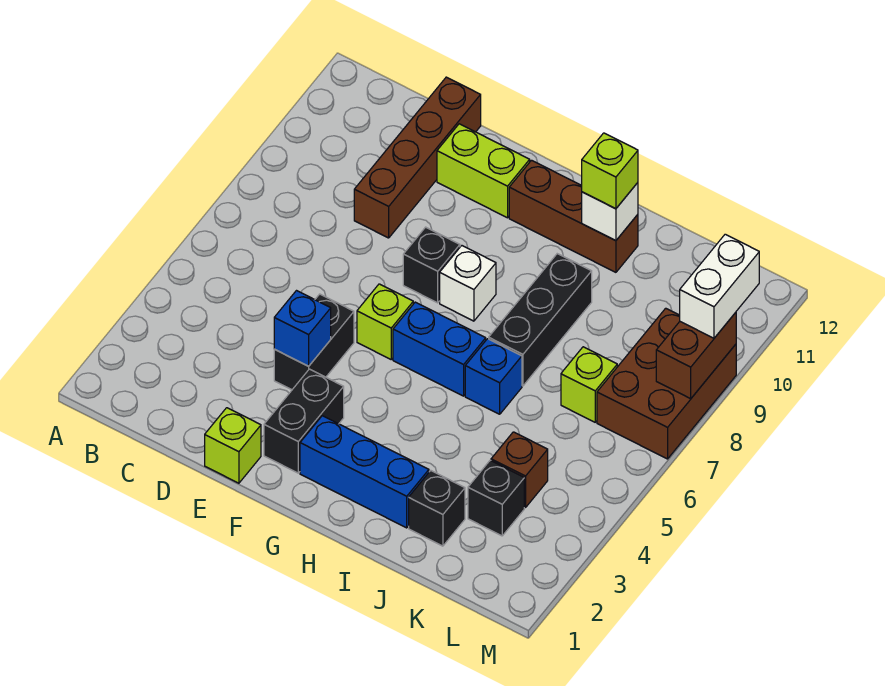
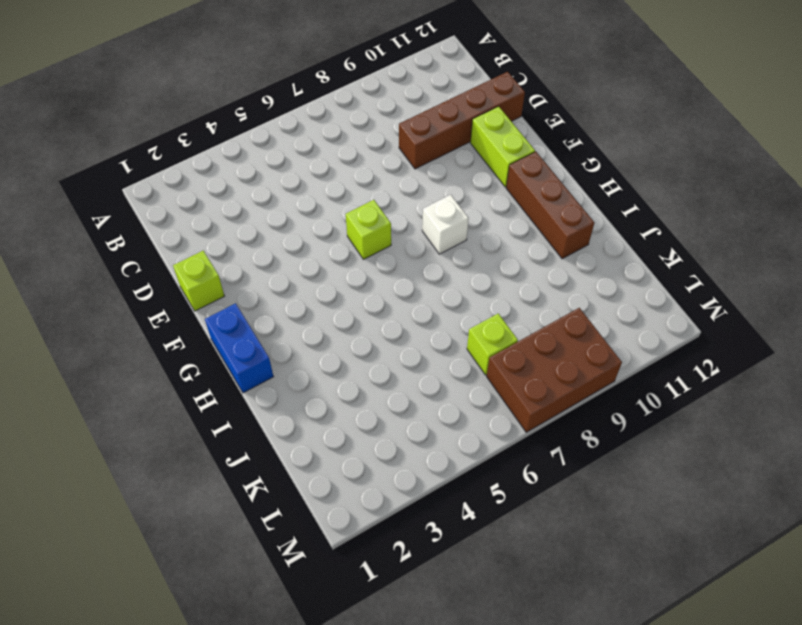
blue brick G1:H1 level 1 -> blue brick G6:H6 level 1
none -> black brick E4:E5 level 1
none -> black brick F2:F3 level 1
none -> black brick F8 level 1

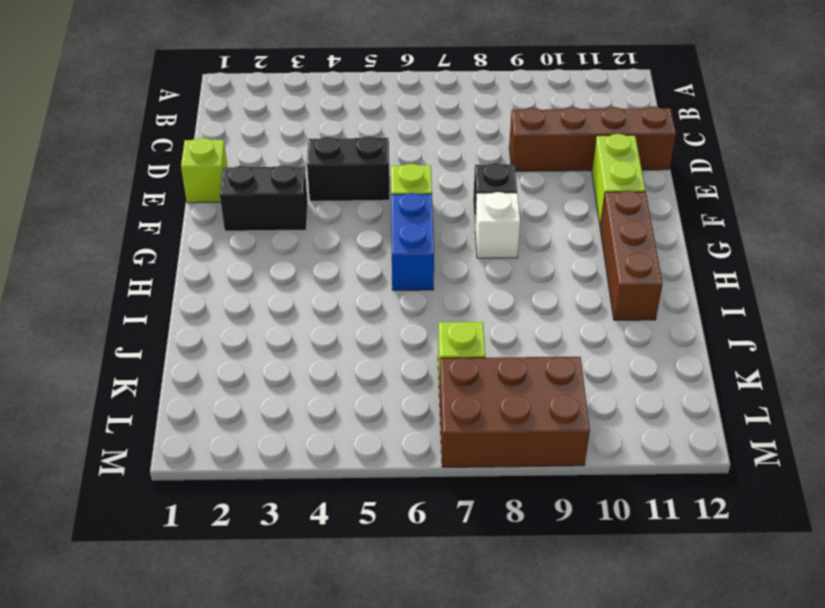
none -> blue brick G2:I2 level 1
none -> blue brick I6 level 1
none -> black brick I7:I9 level 1

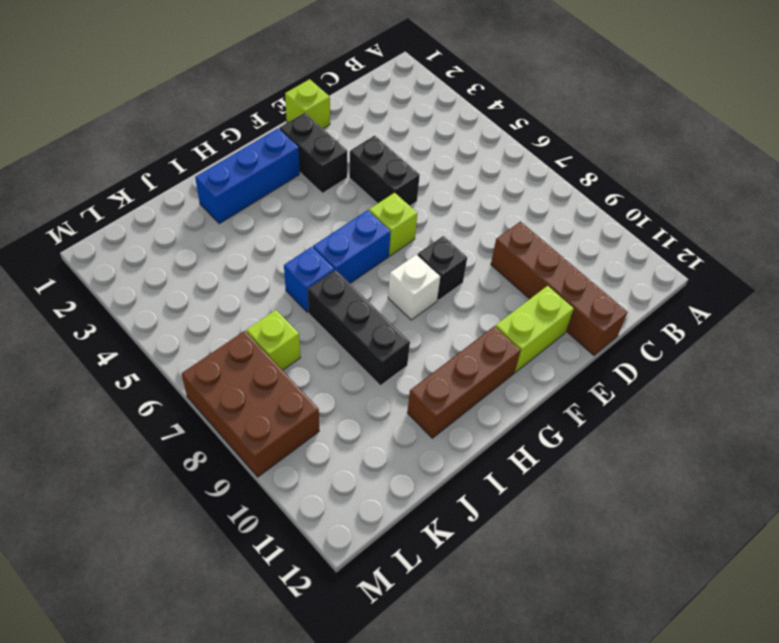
none -> black brick J2 level 1
none -> black brick K3 level 1
none -> brown brick K4 level 1

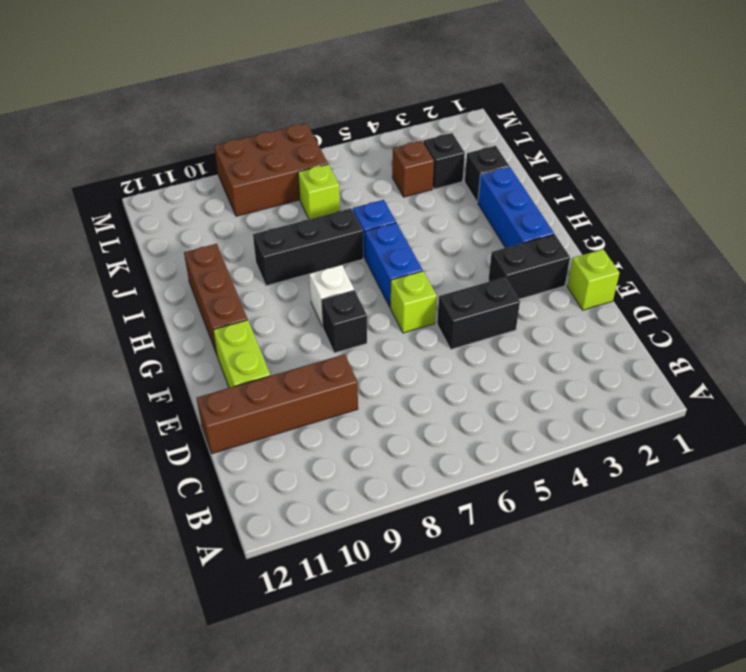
none -> blue brick E4 level 2
none -> white brick I11 level 2
none -> brown brick M8:M9 level 2

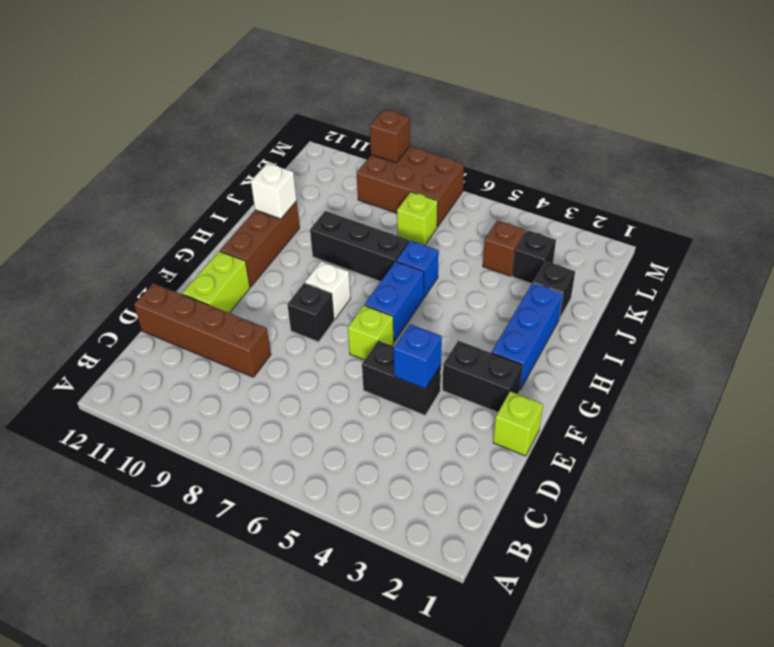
brown brick M9 level 2 -> brown brick M8:M9 level 2
none -> lime brick I11 level 3
none -> white brick M9:M10 level 3

